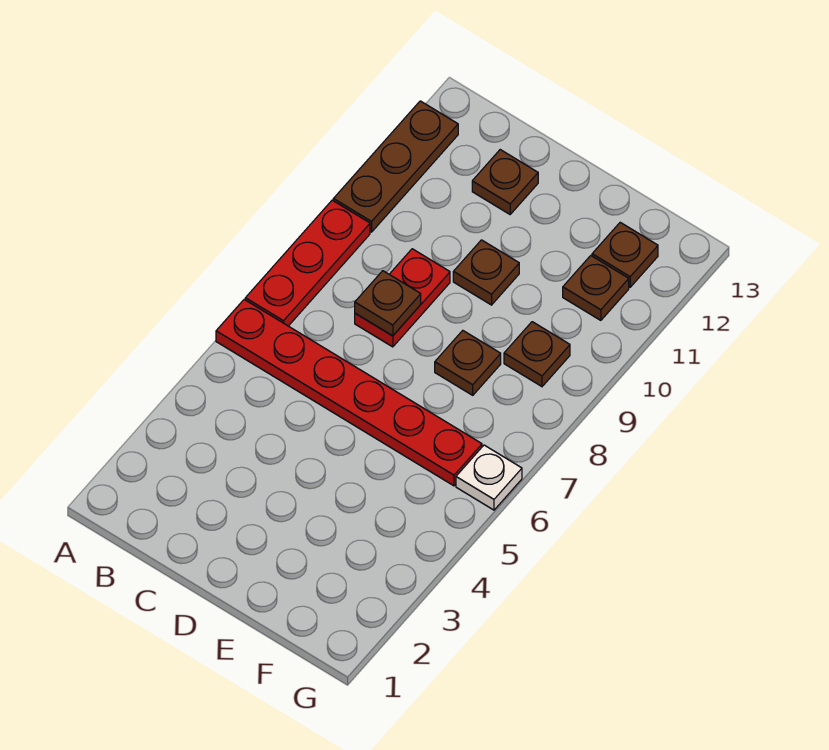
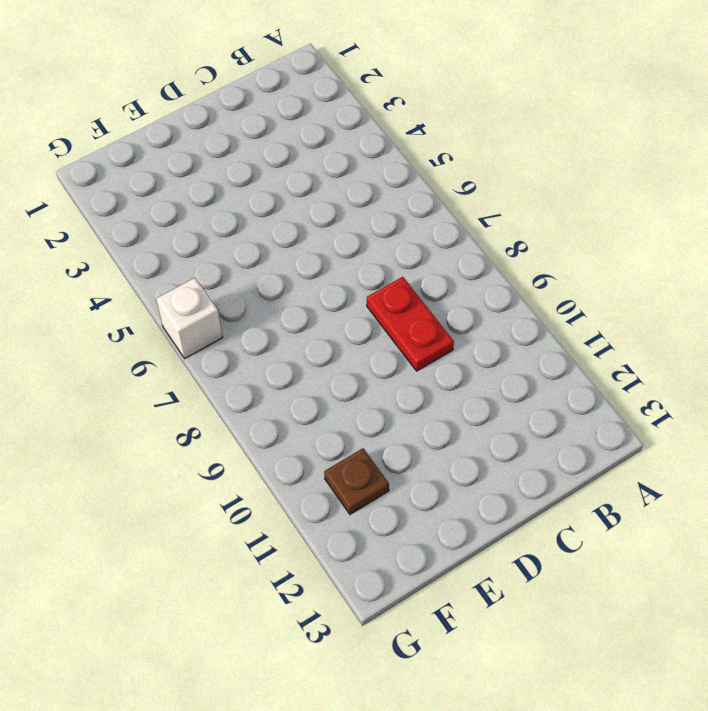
white brick G6 level 1 -> white plate G6 level 1
none -> red plate A6:F6 level 1
none -> red plate A7:A9 level 1
none -> brown plate A10:A12 level 1

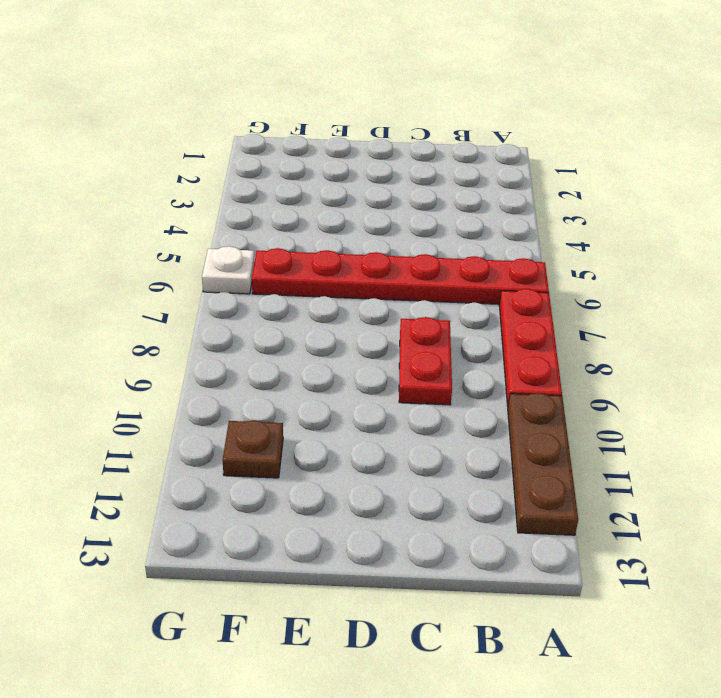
none -> brown plate C12 level 1
none -> brown plate D10 level 1
none -> brown plate E8 level 1

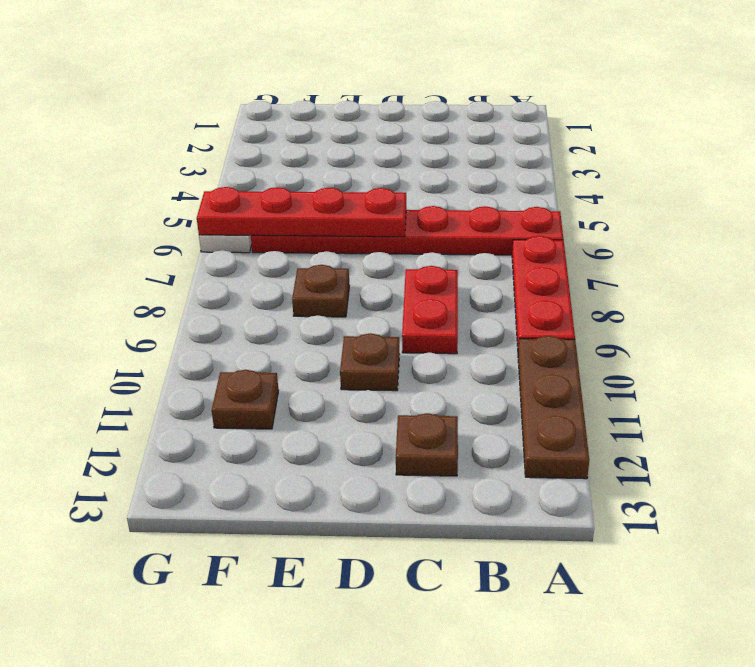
red plate D6:G6 level 2 -> none
none -> brown plate F9 level 1
none -> brown plate F12 level 1
none -> brown plate C8 level 2

